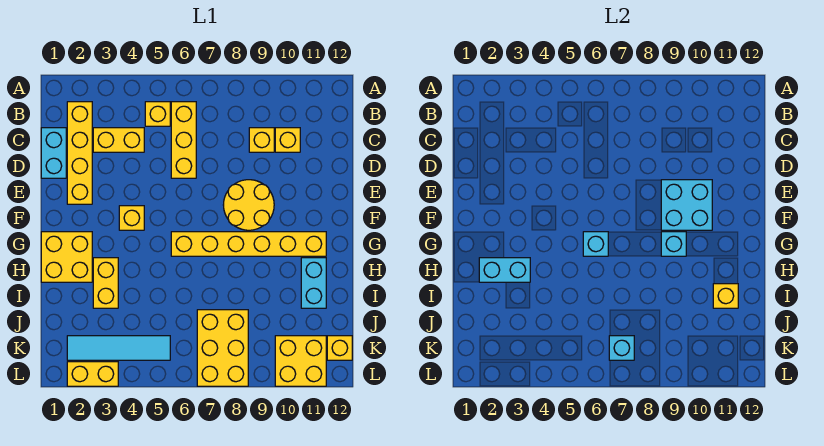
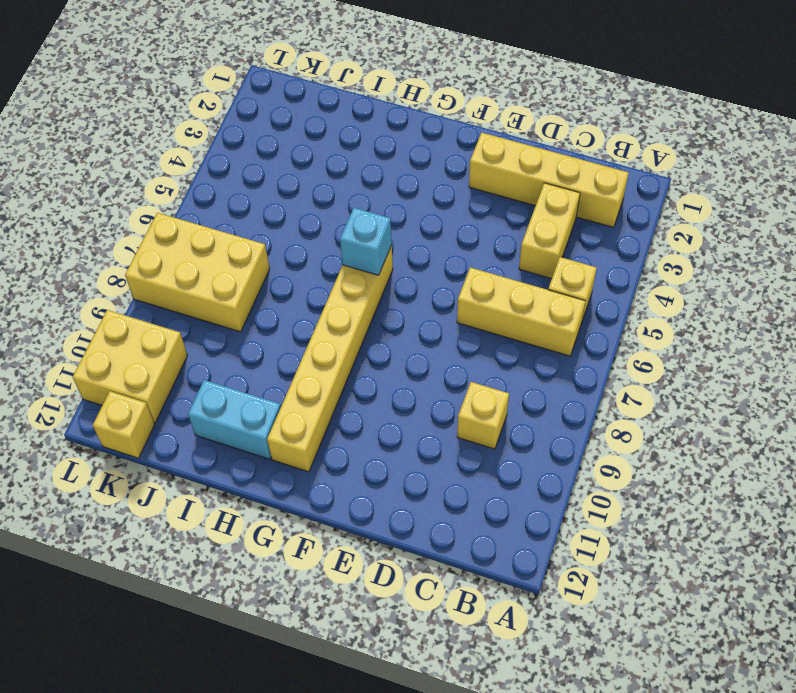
none -> cyan brick C1:D1 level 1
none -> yellow brick C10 level 1
none -> yellow round brick E8:F9 level 1

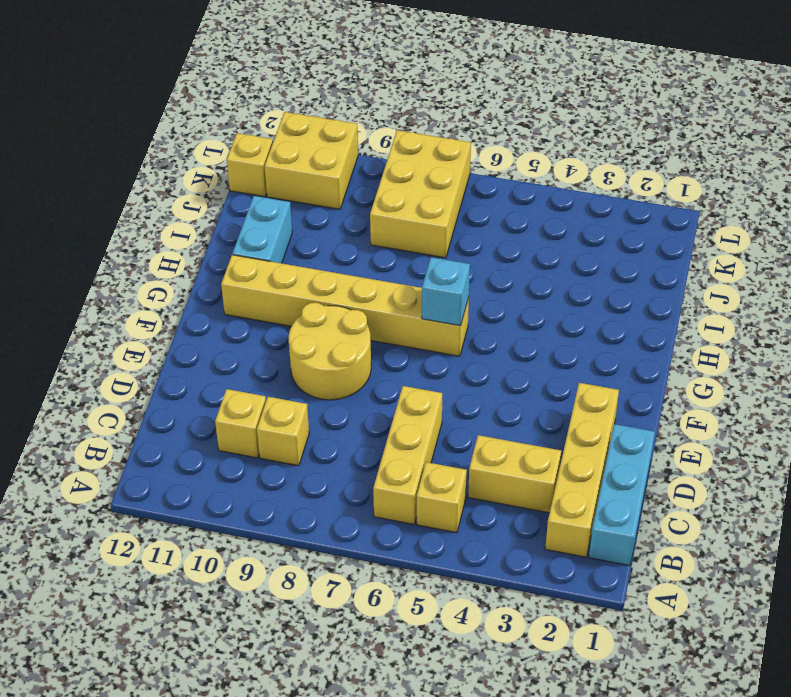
cyan brick B1:D1 level 1 -> cyan brick C1:D1 level 1
none -> yellow brick F4 level 1
none -> yellow brick G1:H2 level 1
none -> yellow brick H3:I3 level 1

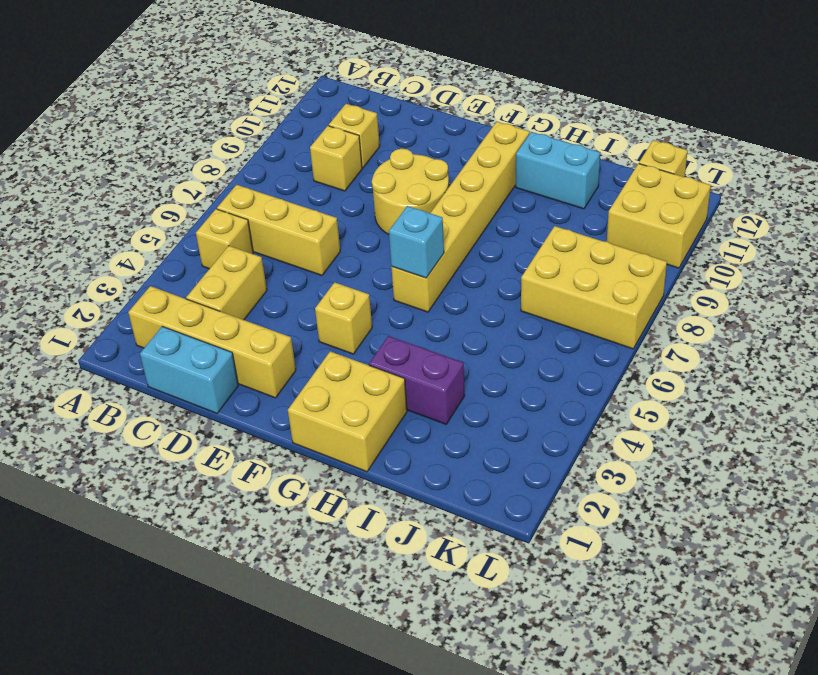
purple brick H3:I3 level 1 -> yellow brick H3:I3 level 1
none -> cyan tile K2:K5 level 1
none -> yellow brick L2:L3 level 1
none -> cyan brick E9:F10 level 2

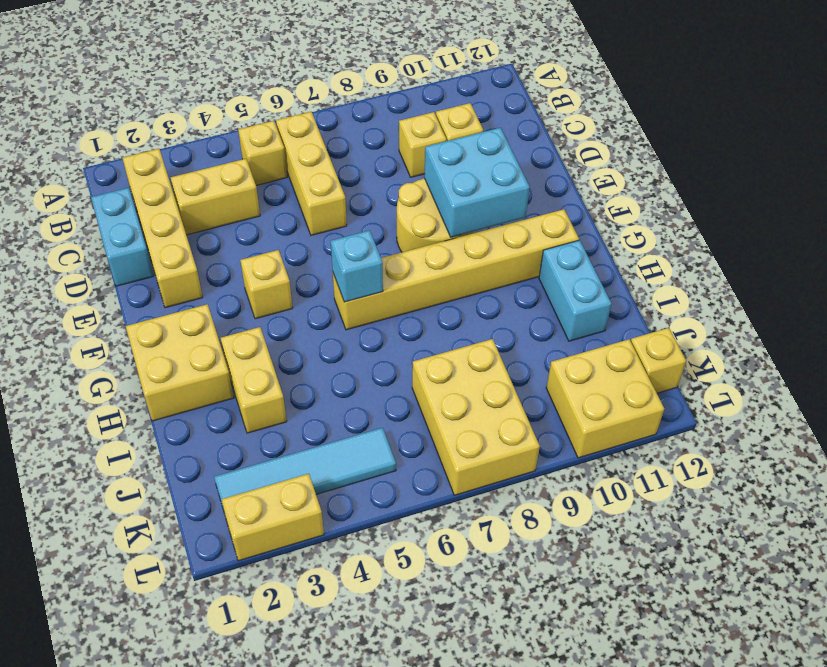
none -> cyan brick G9 level 2
none -> cyan brick H2:H3 level 2
none -> yellow brick I11 level 2

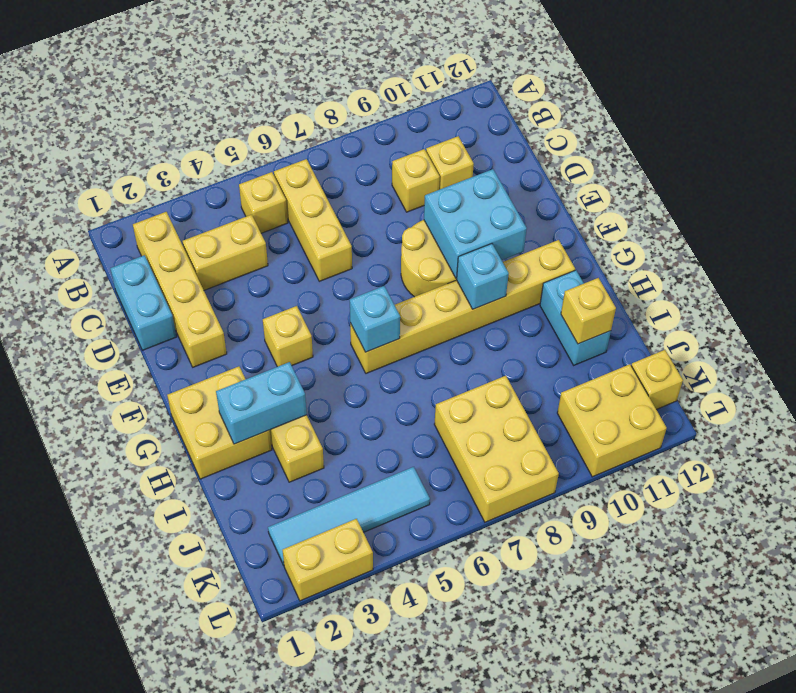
none -> cyan brick K7 level 2

